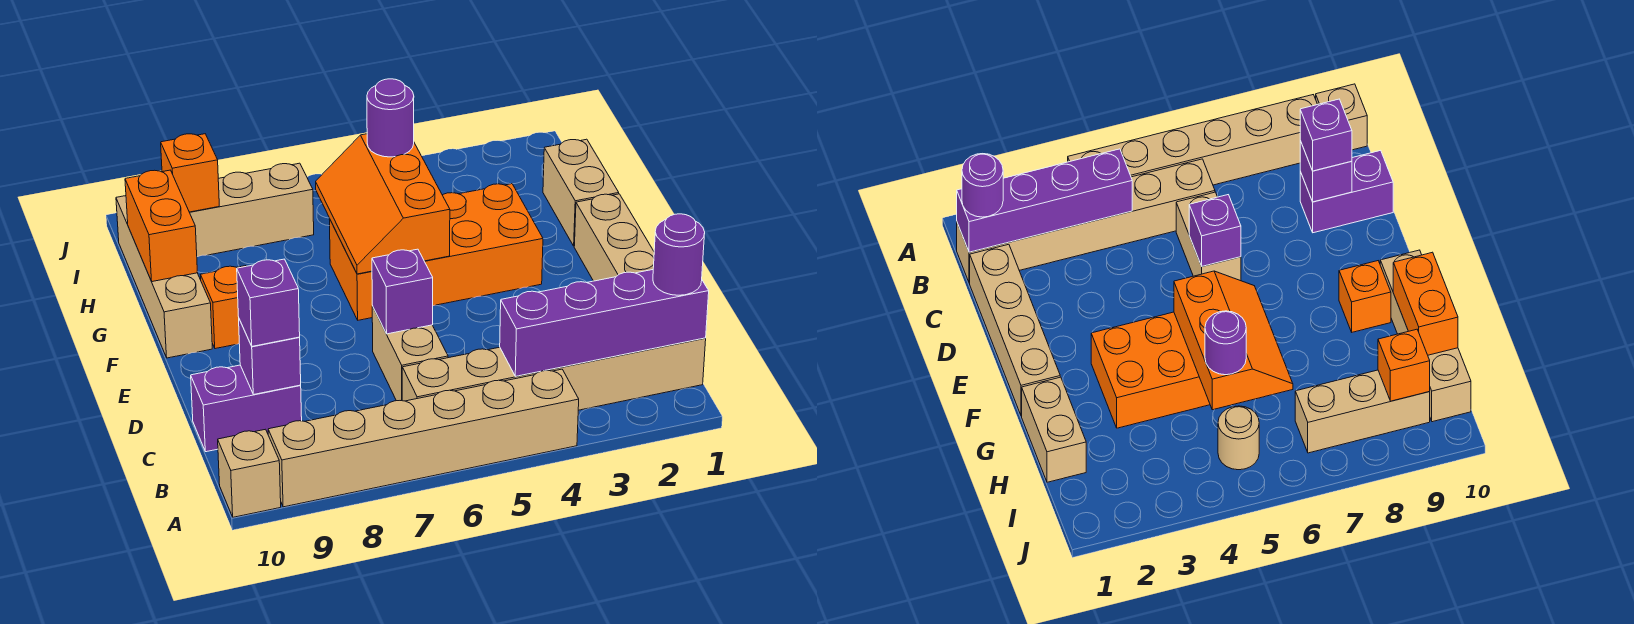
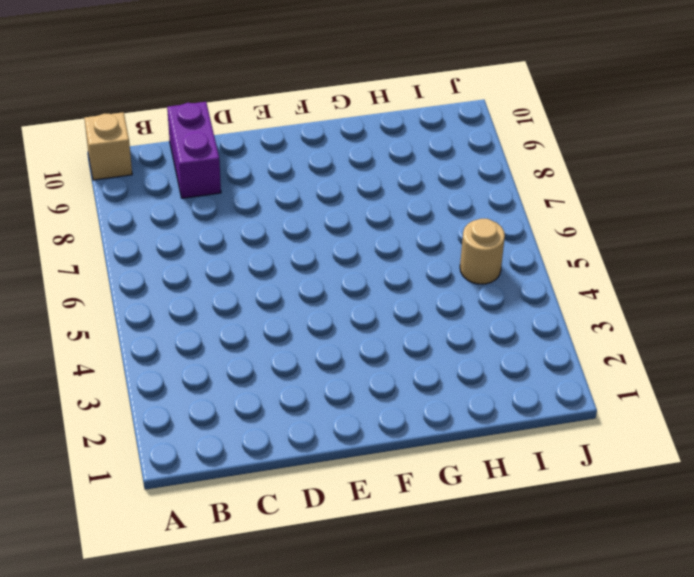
none -> tan brick A4:A9 level 1
none -> tan brick B1:B6 level 1
none -> tan brick C1:F1 level 1

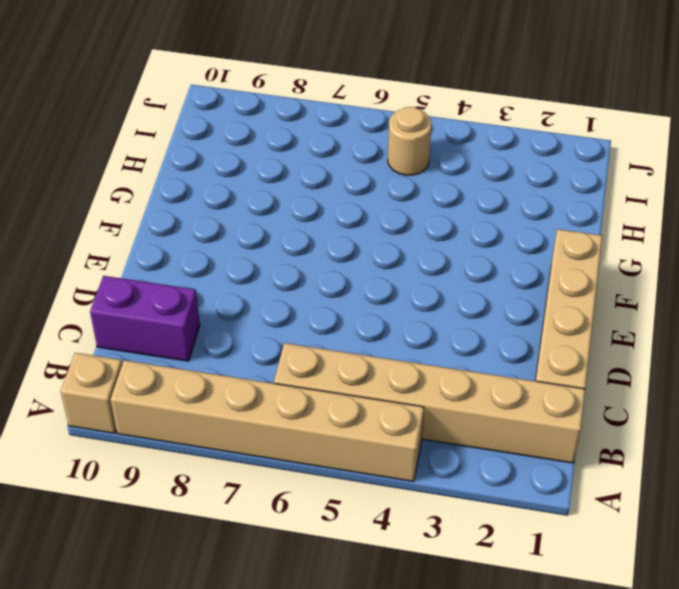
none -> tan brick C6:D6 level 1
none -> orange brick F3:G6 level 1
none -> orange brick F9 level 1

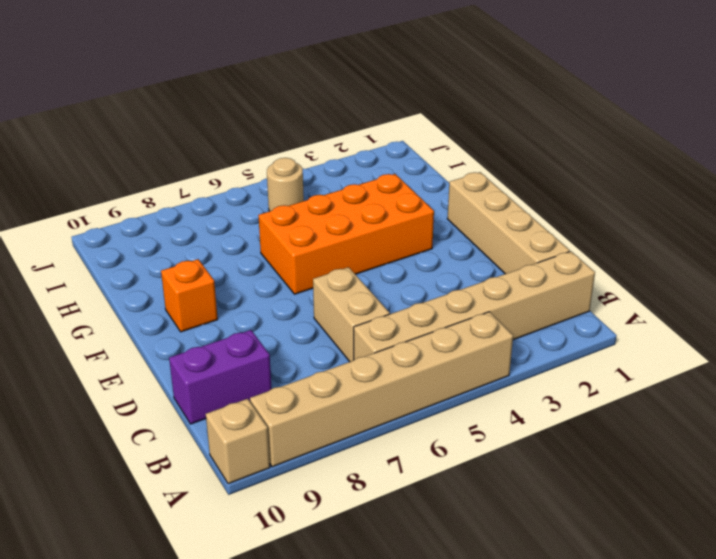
none -> tan brick F10:I10 level 1
none -> tan brick G1:H1 level 1
none -> tan brick I7:I9 level 1

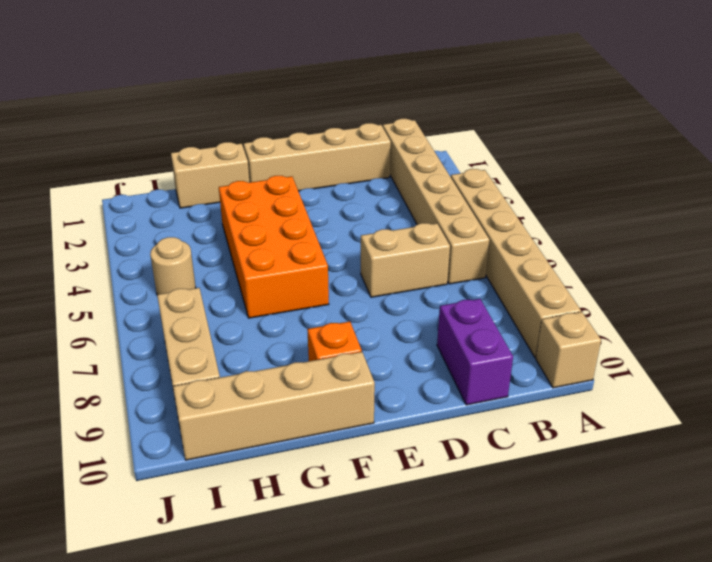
none -> purple brick B1:B4 level 2
none -> purple brick C9 level 2
none -> purple brick D6 level 2

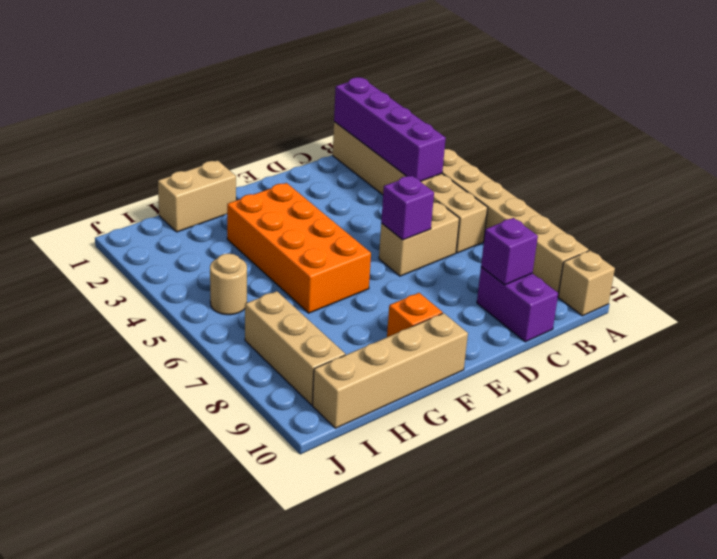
none -> tan brick C1:F1 level 1
none -> orange slope F5:H6 level 2 top 5
none -> orange brick G10:H10 level 2

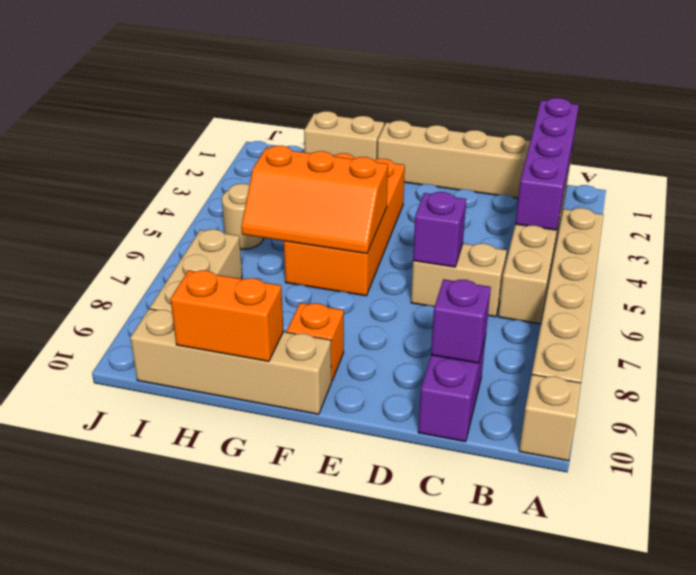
none -> orange brick I9 level 2
none -> purple round brick B1 level 3
none -> purple brick C9 level 3

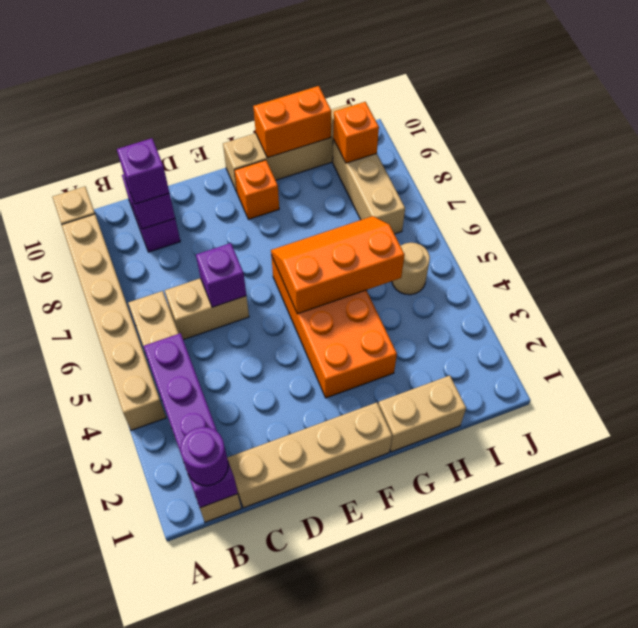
none -> purple round brick H5 level 3

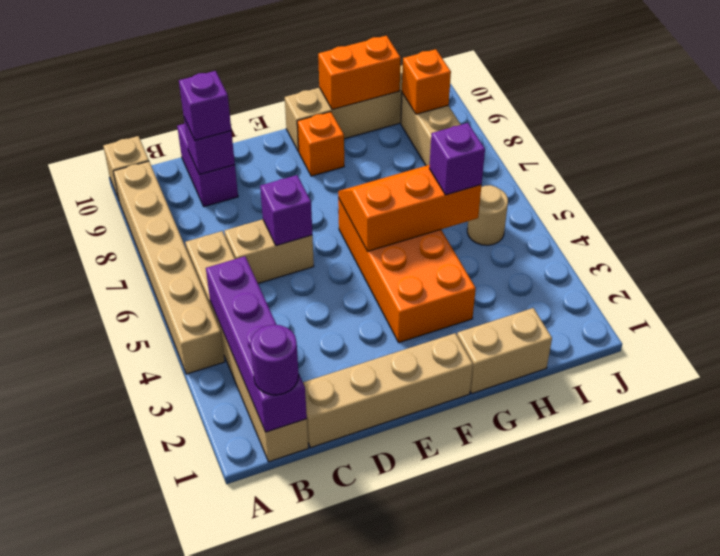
purple brick H5 level 3 -> purple round brick H5 level 3

